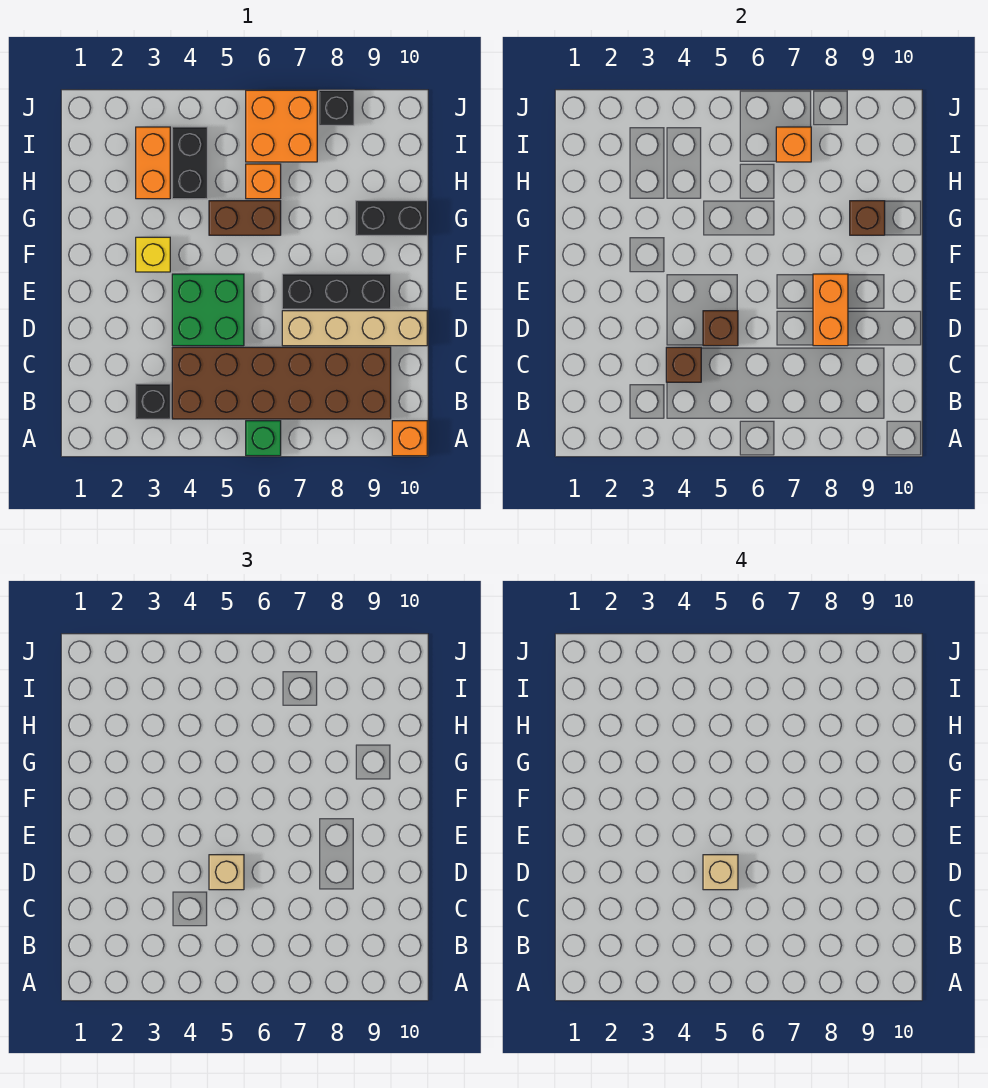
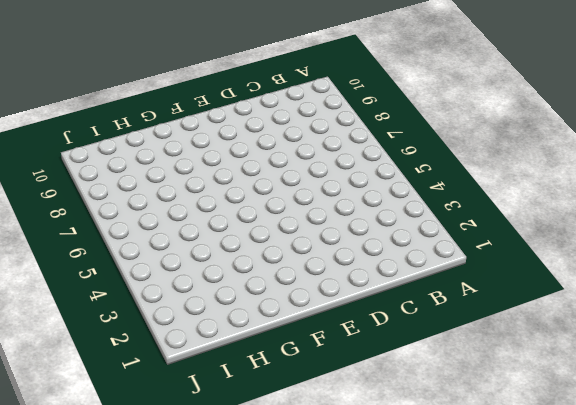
none -> green brick A6 level 1
none -> orange brick A10 level 1
none -> black brick B3 level 1

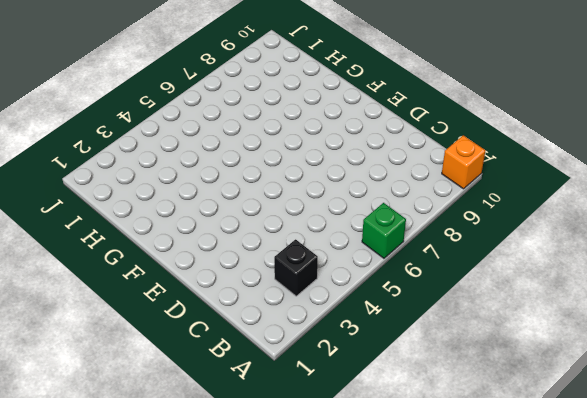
none -> brown brick B4:C9 level 1
none -> green brick D4:E5 level 1
none -> tan brick D7:D10 level 1

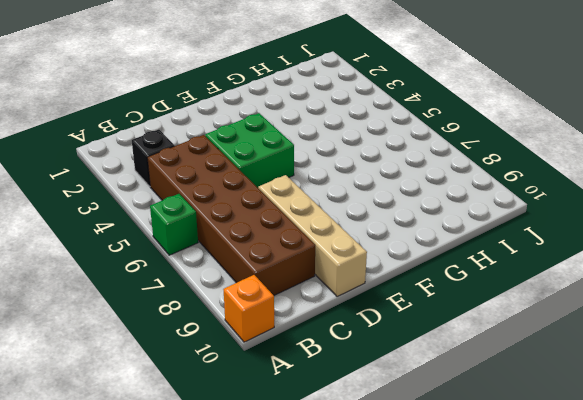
none -> black brick E7:E9 level 1
none -> yellow brick F3 level 1
none -> brown brick G5:G6 level 1

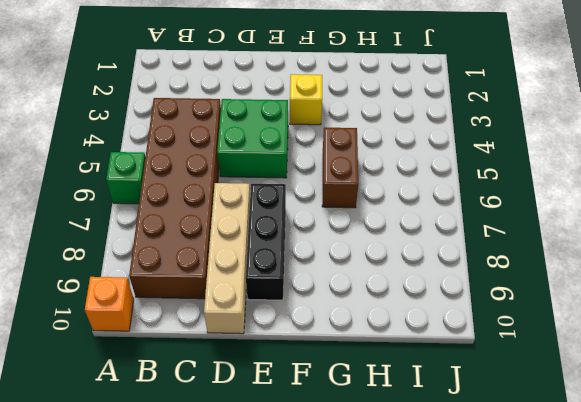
none -> black brick B3 level 1
none -> black brick G9:G10 level 1
none -> orange brick H3:I3 level 1

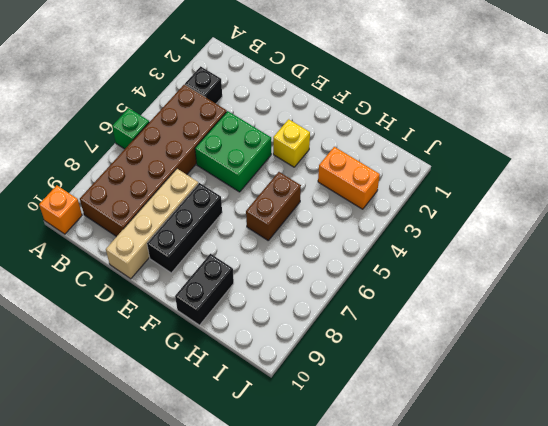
none -> black brick H4:I4 level 1
none -> orange brick H6 level 1
none -> orange brick I6:J7 level 1

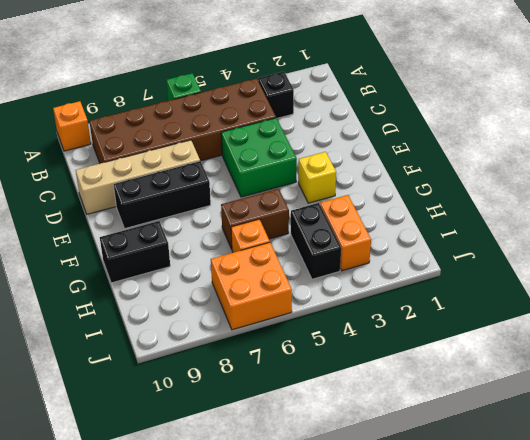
none -> black brick J8 level 1
none -> brown brick C4 level 2
none -> brown brick D5 level 2

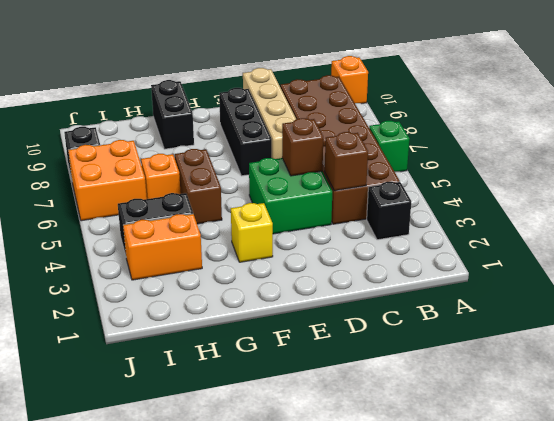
none -> orange brick D8:E8 level 2
none -> brown brick G9 level 2
none -> orange brick I7 level 2

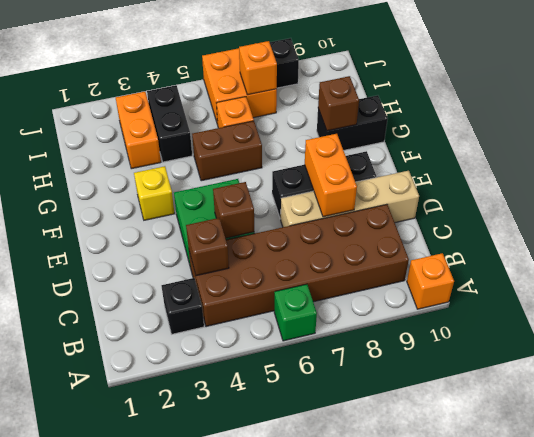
none -> tan brick D5 level 3
none -> tan brick D5 level 4

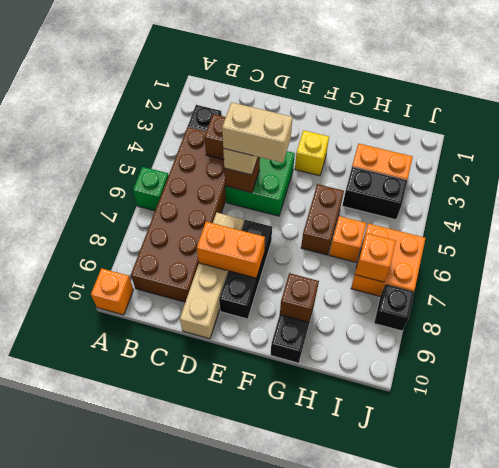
tan brick D5:E5 level 4 -> tan brick D5 level 4

